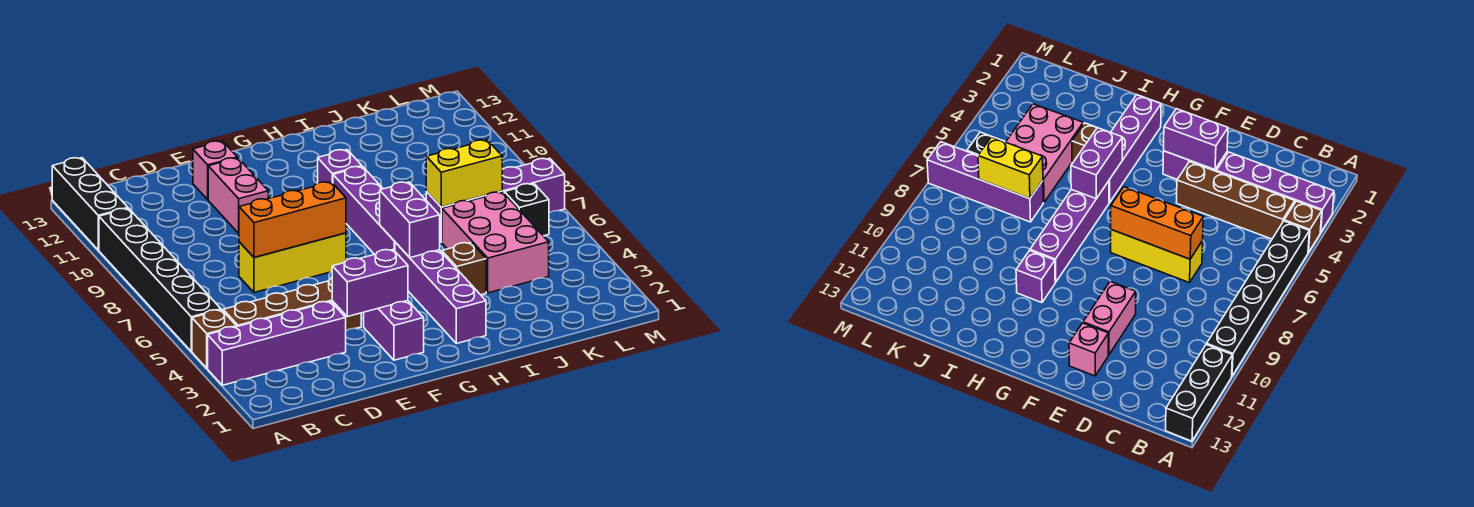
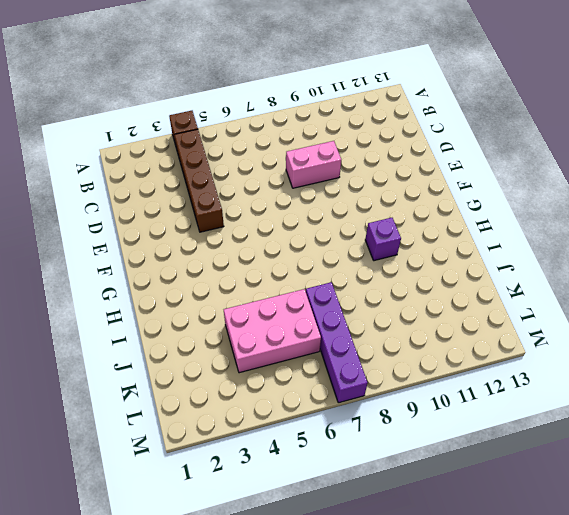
pink brick D8:D9 level 1 -> pink brick E10:E11 level 1
none -> purple brick A3:D3 level 1
none -> black brick A5:A10 level 1
none -> black brick A11:A13 level 1

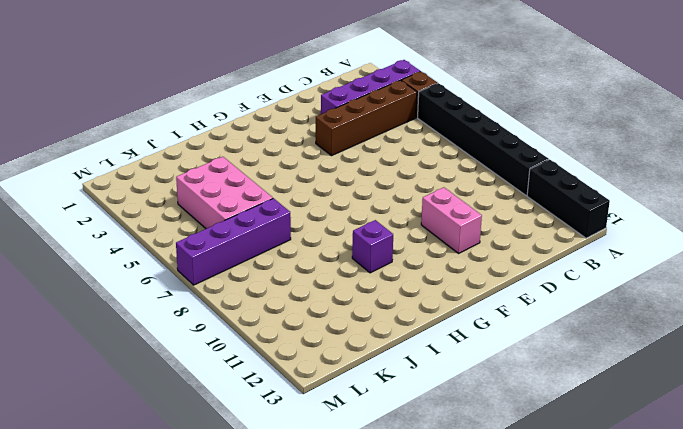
none -> yellow brick D7:F7 level 1
none -> pink brick E12 level 1
none -> purple brick F2:F3 level 1

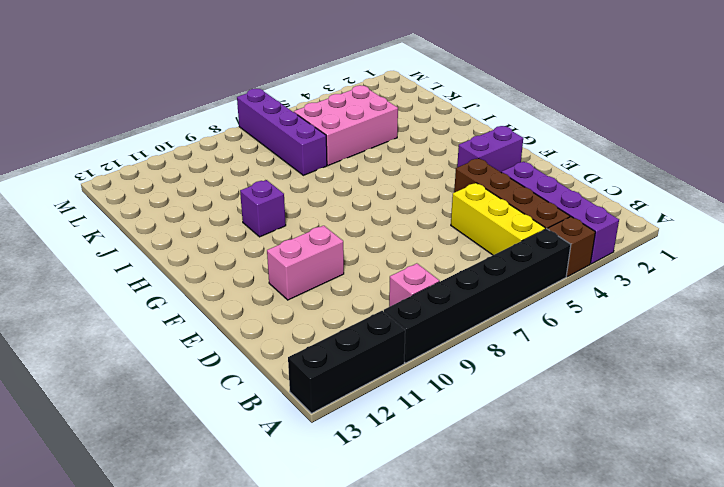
yellow brick B5:D5 level 1 -> yellow brick D7:F7 level 1
pink brick B9 level 1 -> pink brick E12 level 1
none -> purple brick H2:H5 level 1
none -> purple brick H6:H9 level 1
none -> brown brick I4 level 1

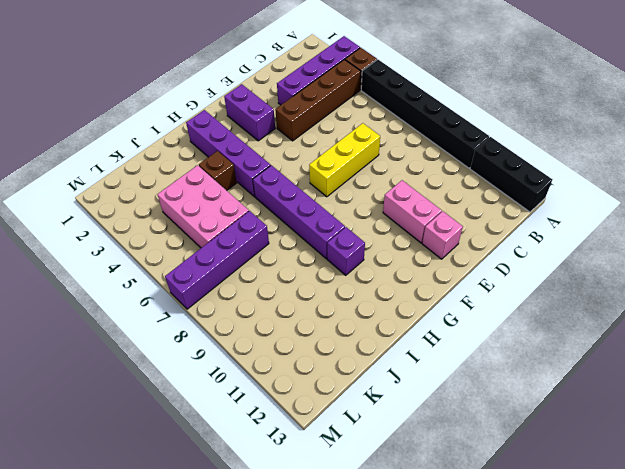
none -> black brick L6 level 1
none -> orange brick D7:F7 level 2
none -> purple brick E3:F3 level 2

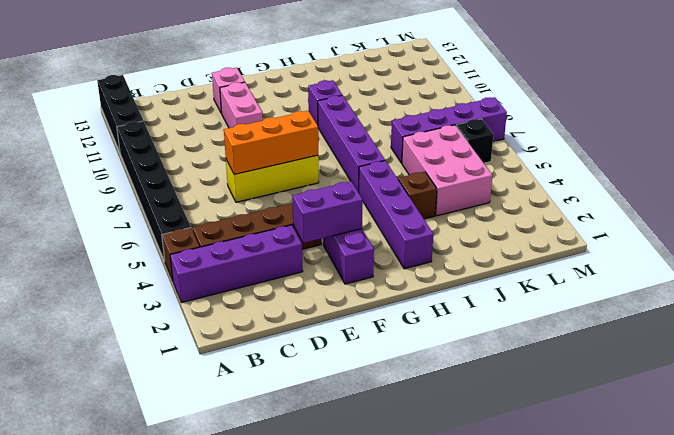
none -> purple brick H5:H6 level 2
none -> yellow brick J7:K7 level 2

